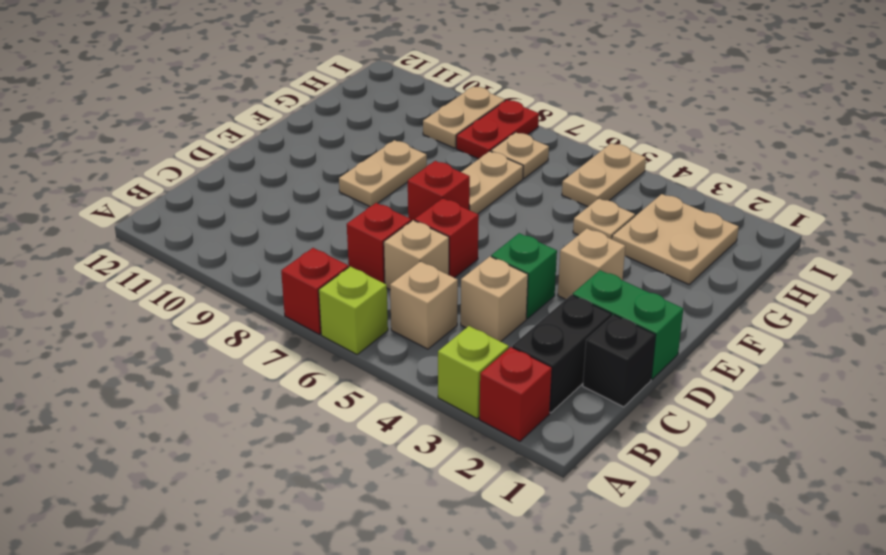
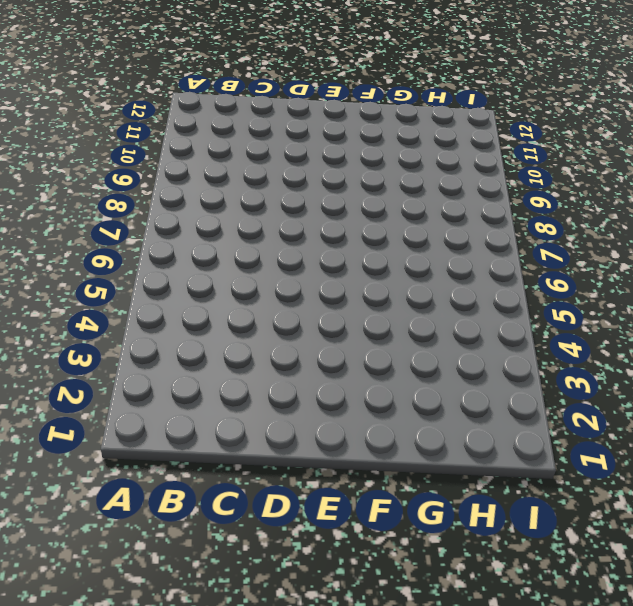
none -> red brick A2 level 1
none -> lime brick A3 level 1
none -> lime brick A6 level 1

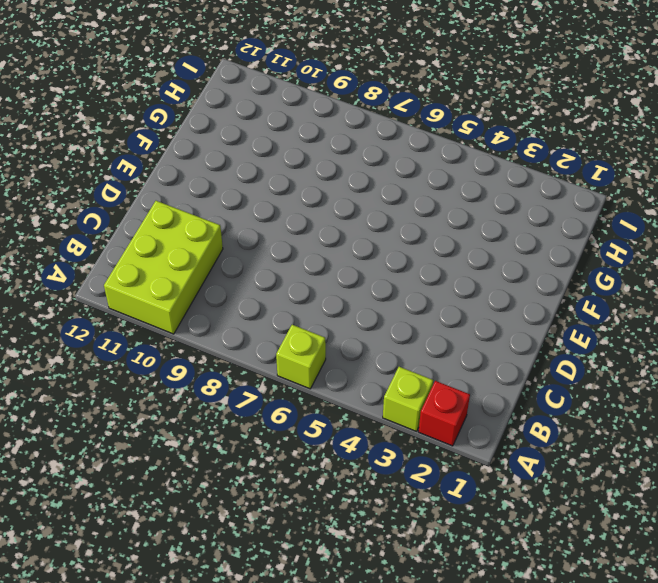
lime brick A10:C11 level 1 -> none
none -> red brick A7 level 1
none -> black brick B2:C2 level 1
none -> tan brick B5 level 1

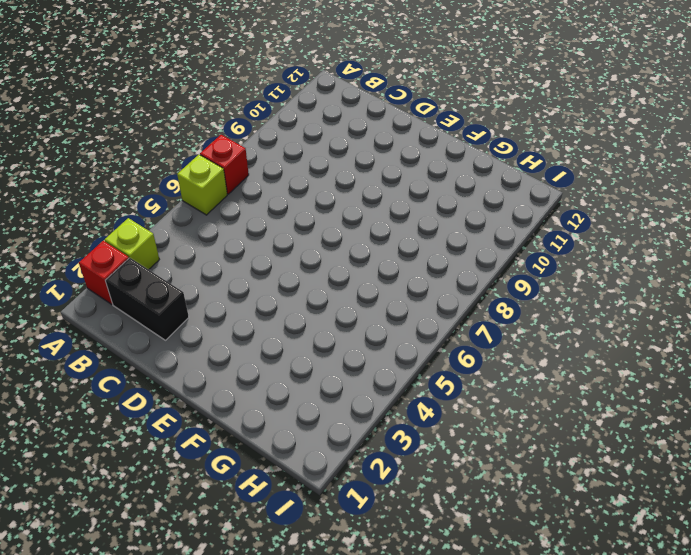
none -> tan brick B5 level 1
none -> black brick C1 level 1
none -> tan brick C4 level 1

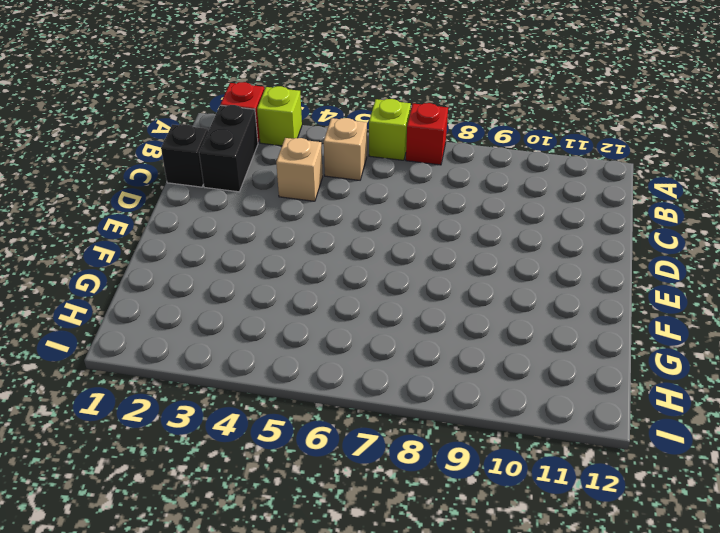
none -> tan brick C6 level 1
none -> red brick C7 level 1
none -> green brick D1:D2 level 1

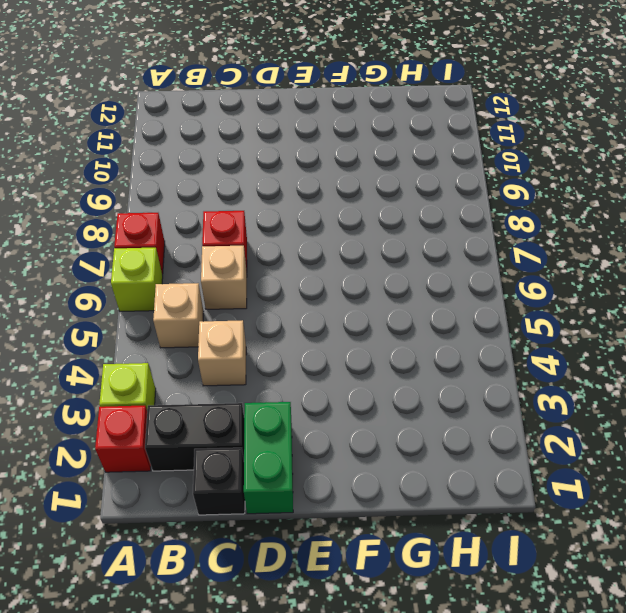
none -> green brick D4 level 1
none -> red brick D6 level 1
none -> tan brick E3 level 1

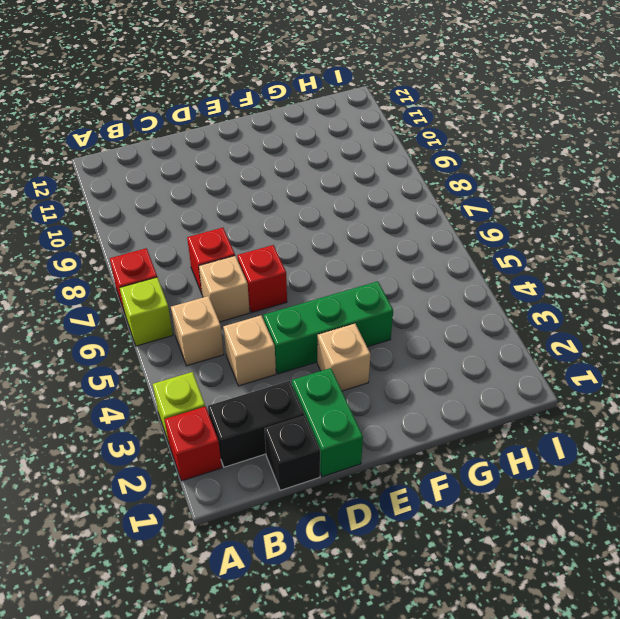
green brick D4:F4 level 1 -> green brick D4 level 1
none -> red brick E7 level 1
none -> tan plate E9:F9 level 1
none -> tan plate F7:G7 level 1

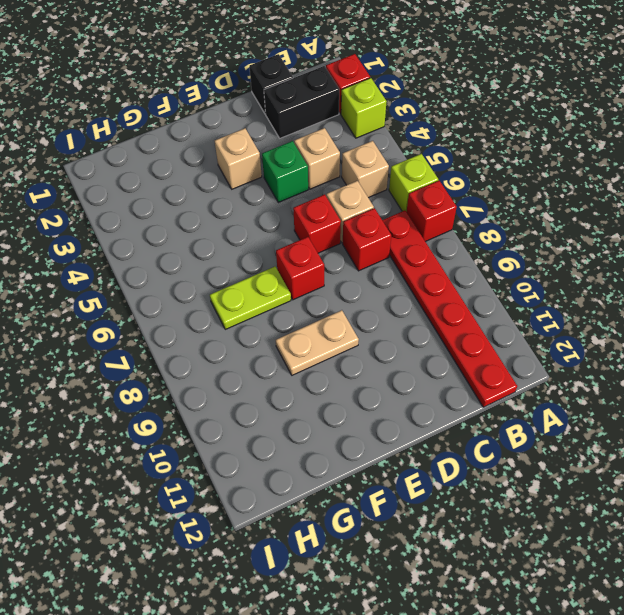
red plate B7:B12 level 1 -> none
lime plate F7:G7 level 1 -> tan plate F7:G7 level 1
none -> green brick D1:D2 level 1
none -> tan plate G2:H3 level 1
none -> tan plate G4 level 1

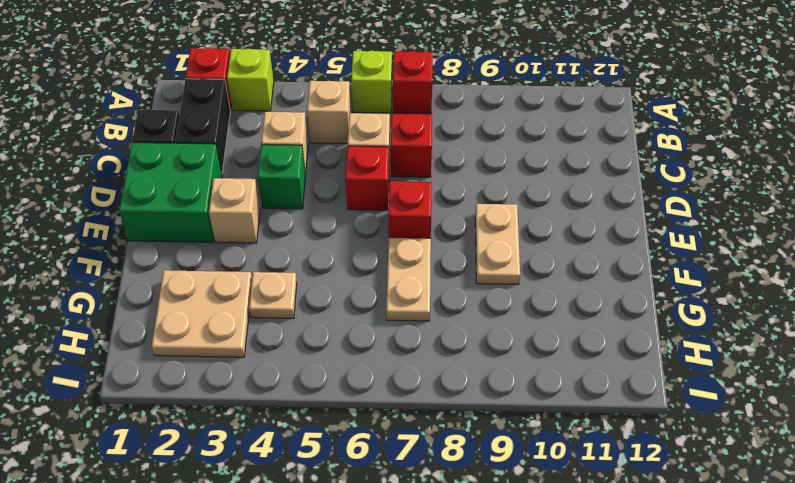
green brick D1:E2 level 1 -> green brick D1:D2 level 1
none -> tan plate H5:I5 level 1
none -> tan plate H7 level 1
none -> red plate H8:I8 level 1

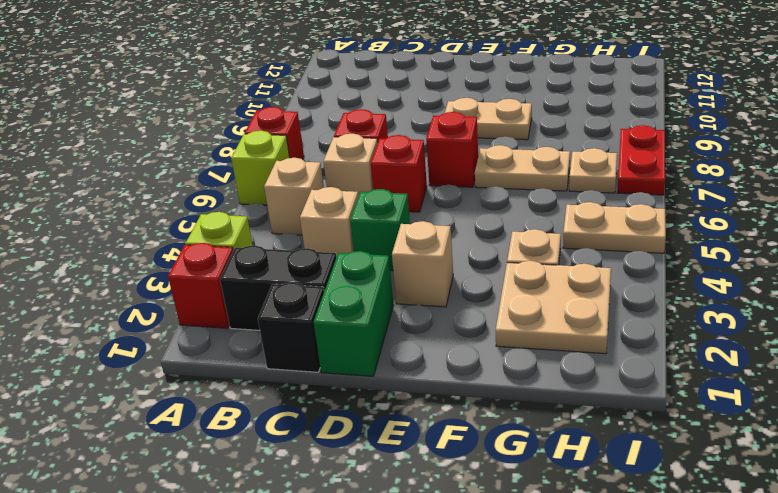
red plate I7:I8 level 1 -> red plate H8:I8 level 1
none -> tan plate H9:I9 level 1

